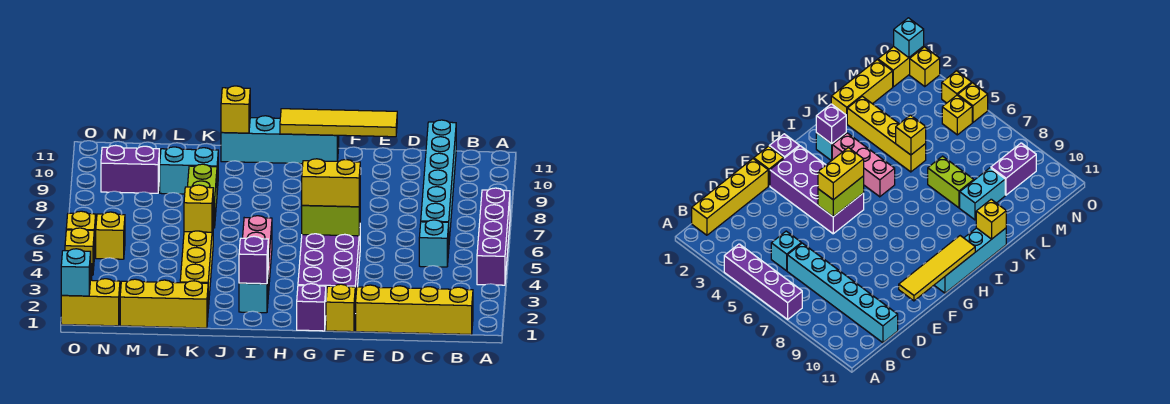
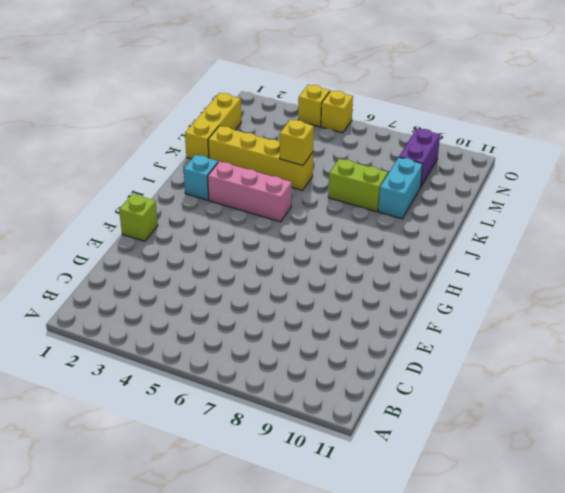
lime brick F1 level 1 -> yellow brick F1 level 1
none -> purple brick A4:A7 level 1
none -> yellow brick B1:E1 level 1
none -> cyan brick C5 level 1

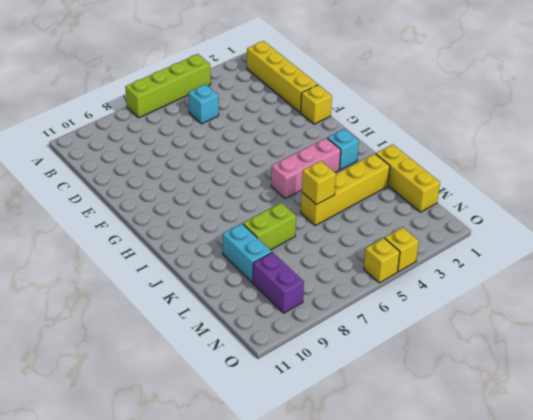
lime brick A4:A7 level 1 -> purple brick A4:A7 level 1
none -> cyan brick C6:C11 level 1
none -> purple brick F2:G5 level 1
none -> purple brick G1 level 1

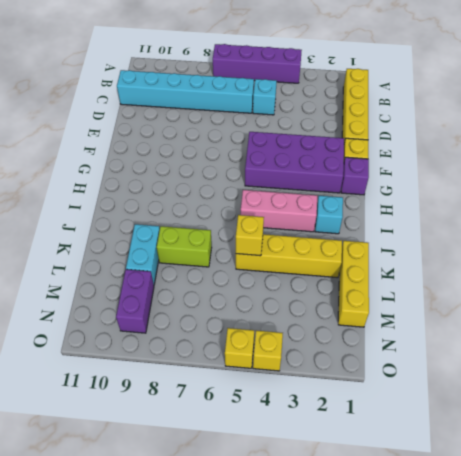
none -> cyan brick G11:J11 level 1
none -> yellow brick N1:O1 level 1
none -> yellow brick N5 level 1

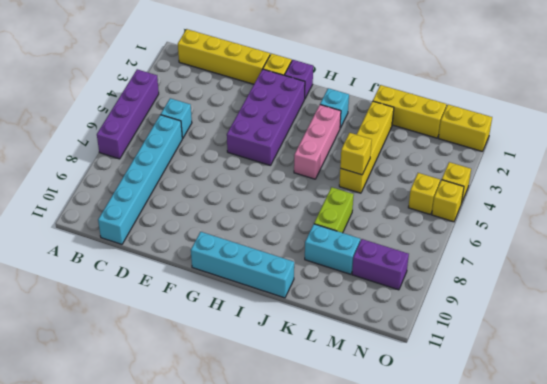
none -> yellow brick O2 level 1
none -> yellow tile E11:H11 level 2
none -> lime brick F5:G5 level 2

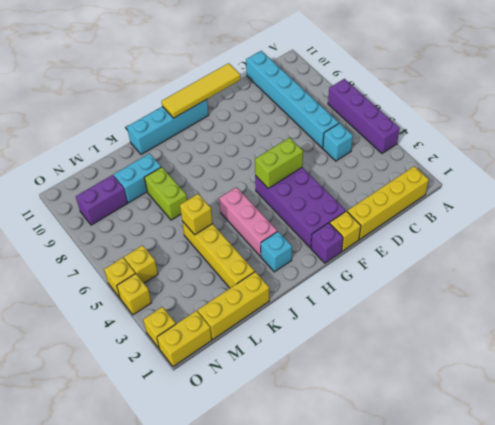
none -> purple brick I2 level 2
none -> yellow brick J11 level 2
none -> cyan brick O1 level 2

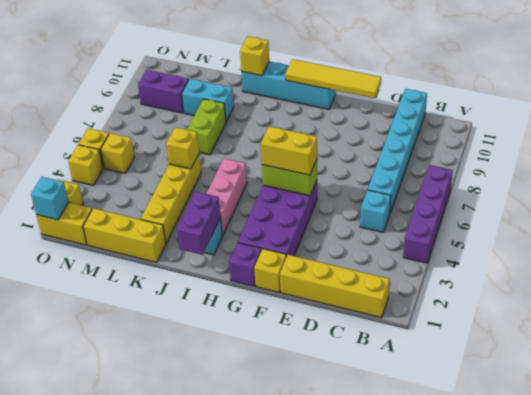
purple brick I1:I2 level 2 -> purple brick I2 level 2

